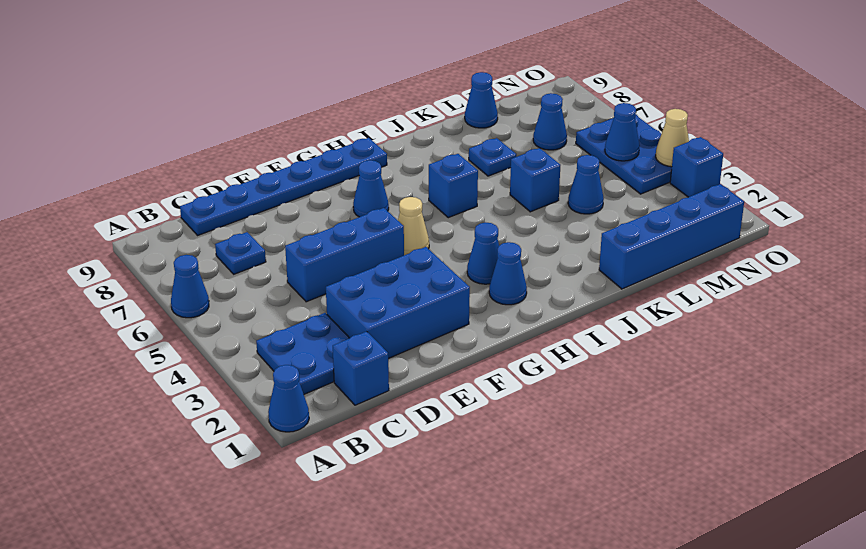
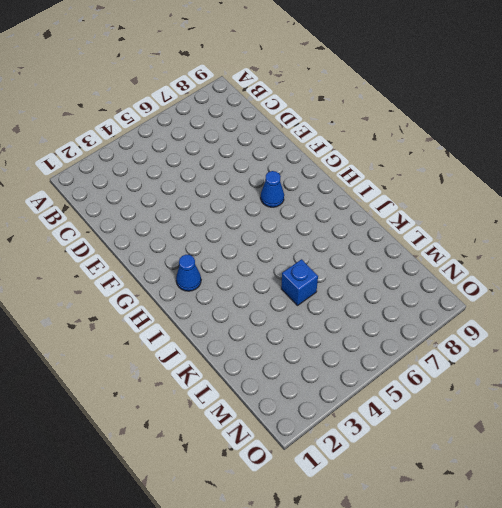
none -> blue cone A1 level 1
none -> blue cone A6 level 1
none -> blue plate B2:C3 level 1

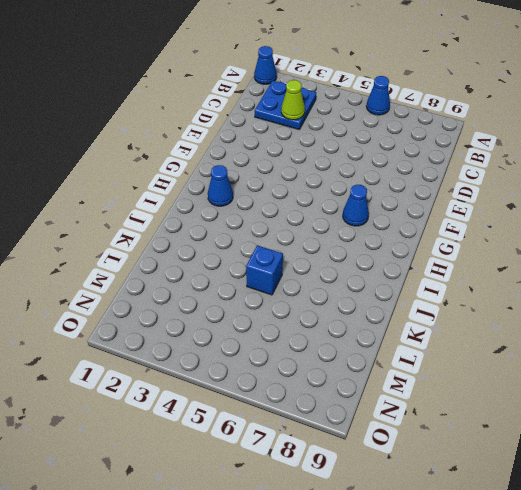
lime cone C3 level 2 -> none
none -> blue brick C1 level 1
none -> blue plate C7 level 1
none -> blue plate C9:H9 level 1

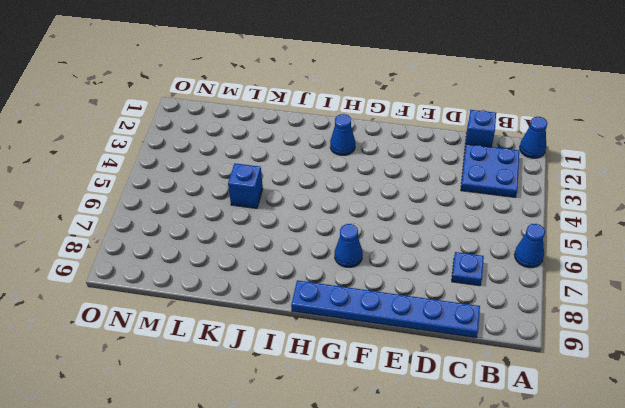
none -> blue brick D2:F3 level 1
none -> blue brick D5:F5 level 1
none -> tan cone G5 level 1

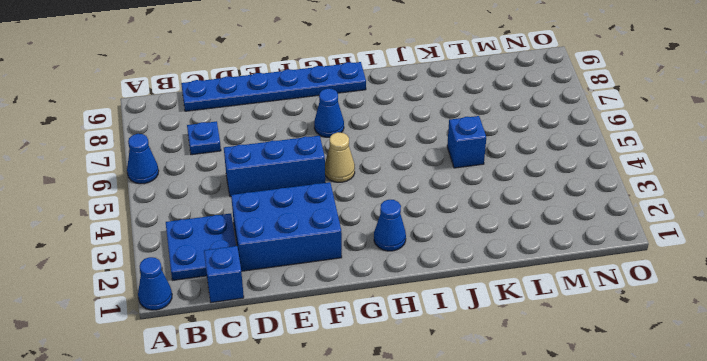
none -> blue cone H3 level 1
none -> blue brick I6 level 1
none -> blue brick K1:N1 level 1

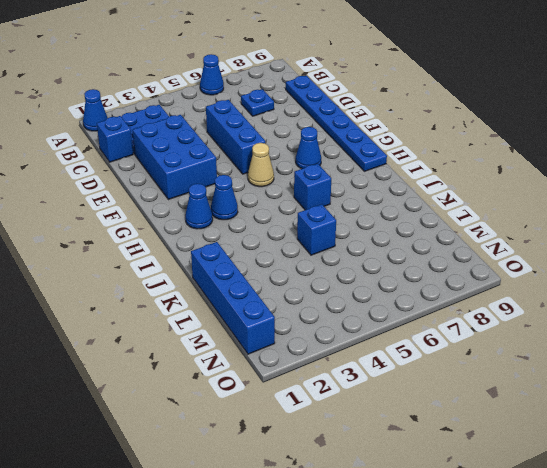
none -> blue plate K7 level 1
none -> blue cone L4 level 1
none -> blue cone L9 level 1

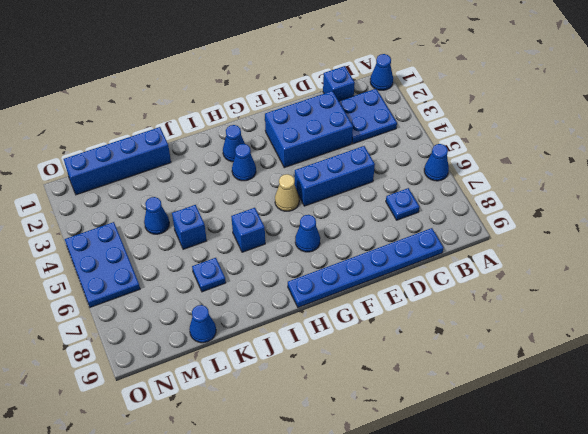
none -> blue cone M7 level 1
none -> blue brick O3 level 1
none -> blue cone N5 level 2

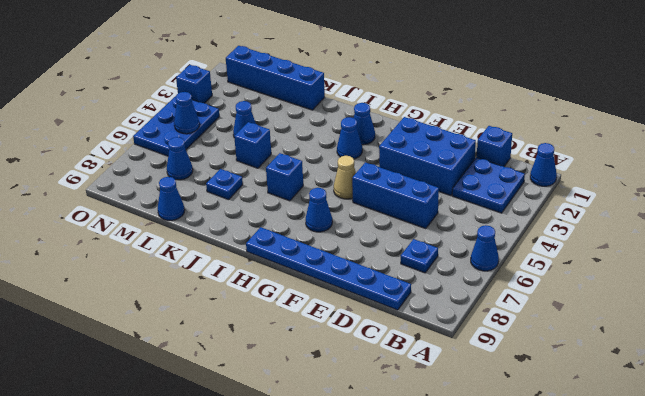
none -> tan cone O4 level 2

